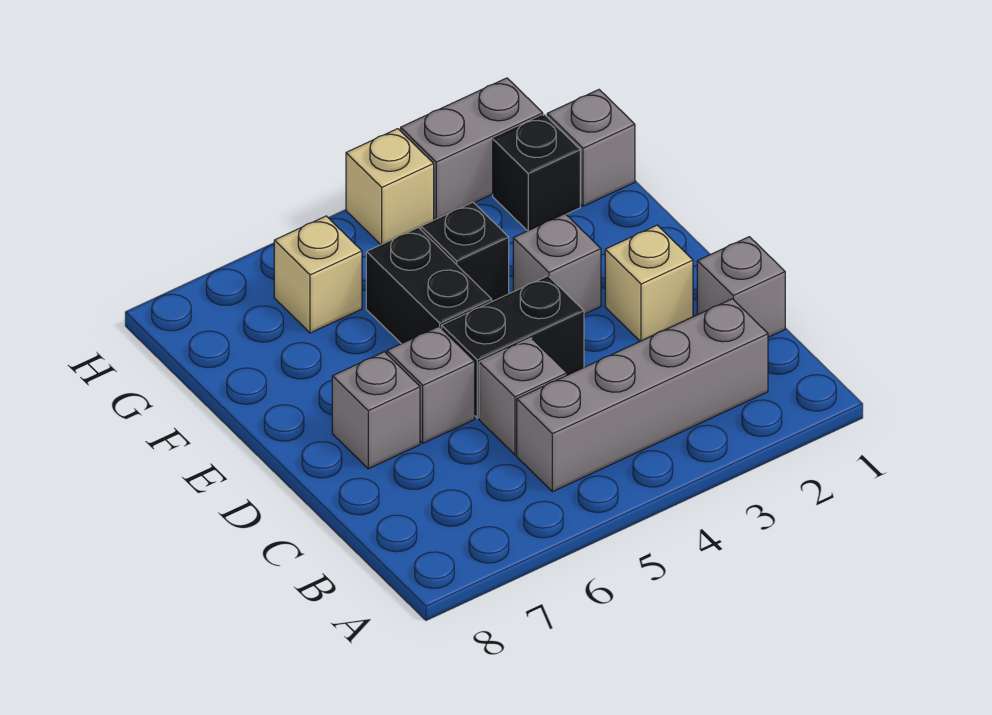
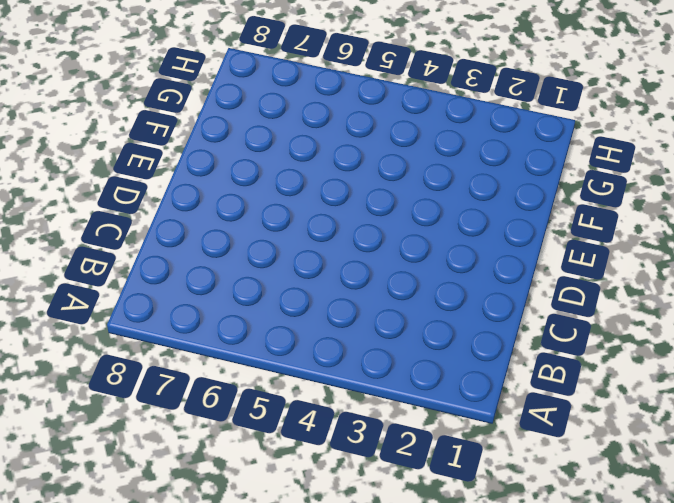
none -> grey brick B2:B5 level 1
none -> grey brick C1 level 1
none -> grey brick C5 level 1

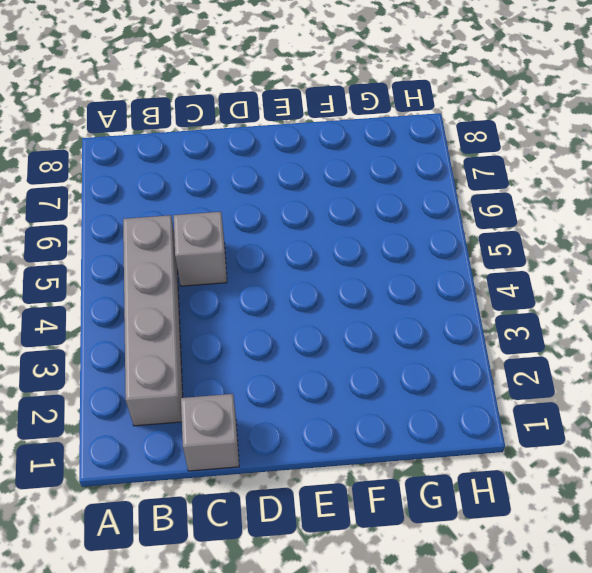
none -> tan brick D2 level 1
none -> black brick D4:D5 level 1
none -> grey brick D6 level 1

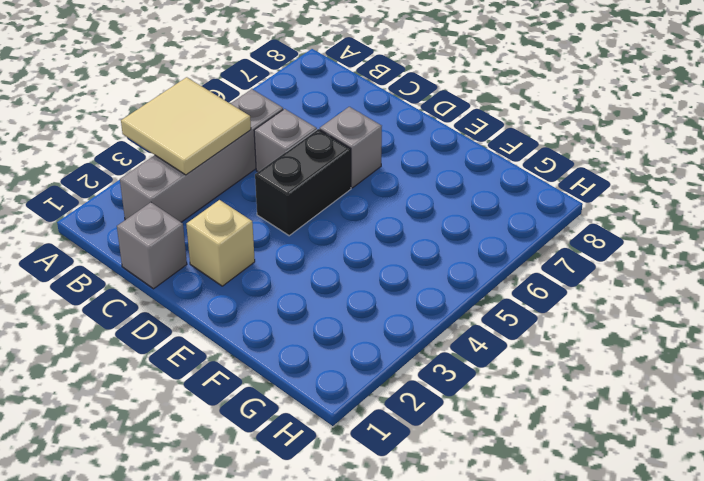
tan tile A3:B4 level 2 -> none
none -> grey brick D7 level 1
none -> grey brick E3 level 1
none -> black brick E5:F5 level 1

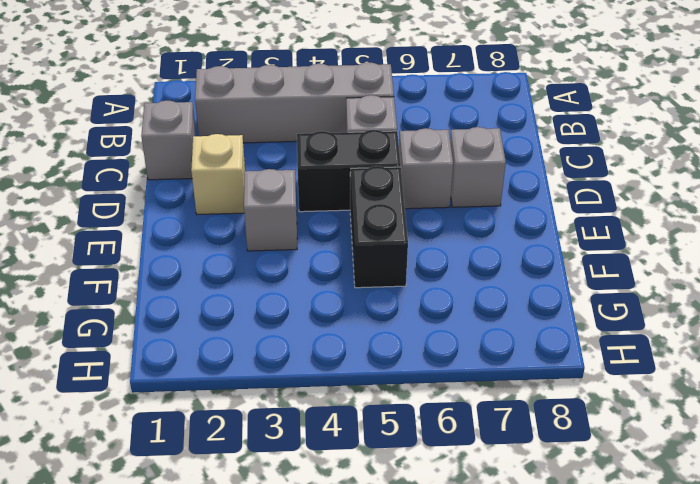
none -> black brick F4 level 1
none -> grey brick G1 level 1
none -> black brick G2 level 1

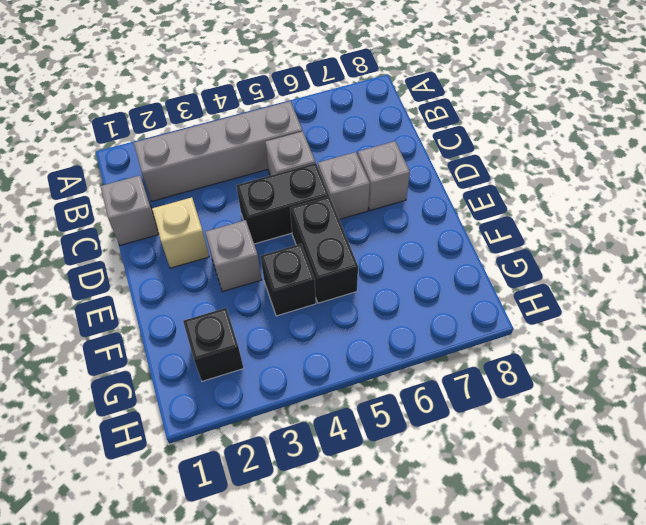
none -> grey brick G1 level 1
none -> tan brick G6 level 1
none -> grey brick H2:H3 level 1

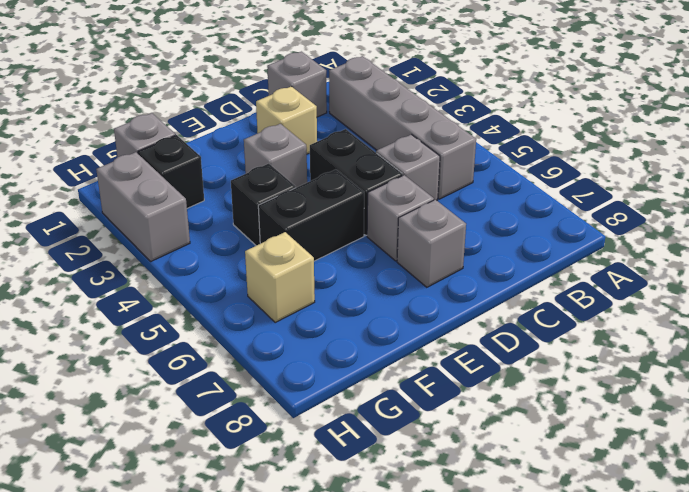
none -> tan brick H4 level 1

